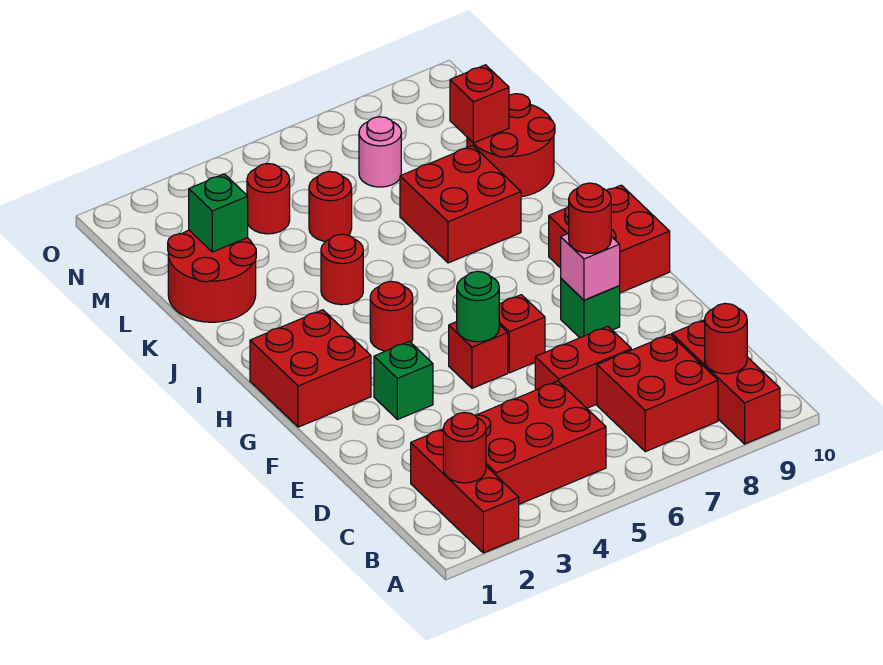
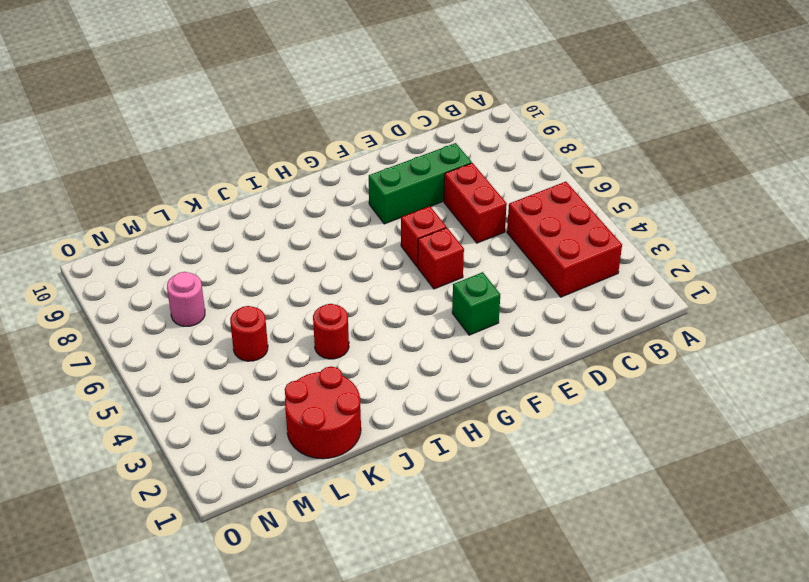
green brick D8:F8 level 1 -> green brick F8 level 1
none -> red brick A2:C2 level 1
none -> red brick A9:C9 level 1
none -> red brick B7:C8 level 1

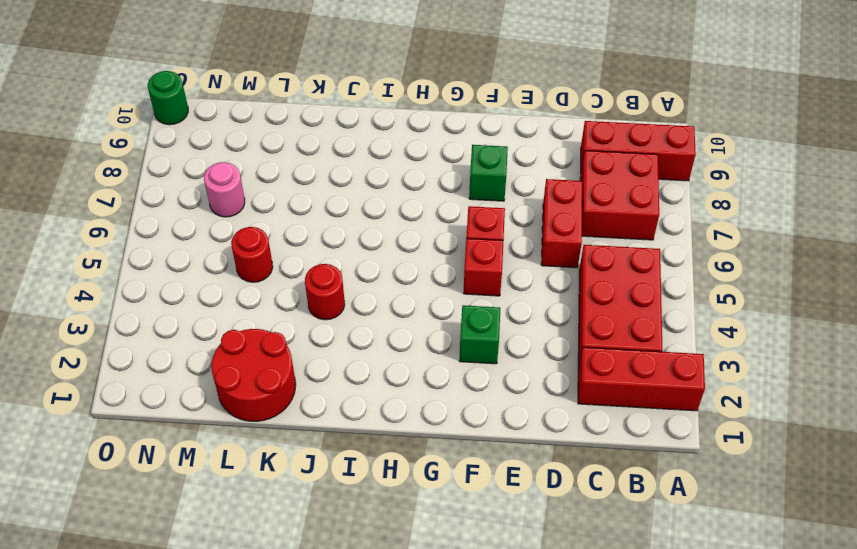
green round brick O10 level 1 -> green round brick F5 level 2
none -> red brick G1:H2 level 1
none -> red brick G9:H10 level 1
none -> red round brick H4 level 1

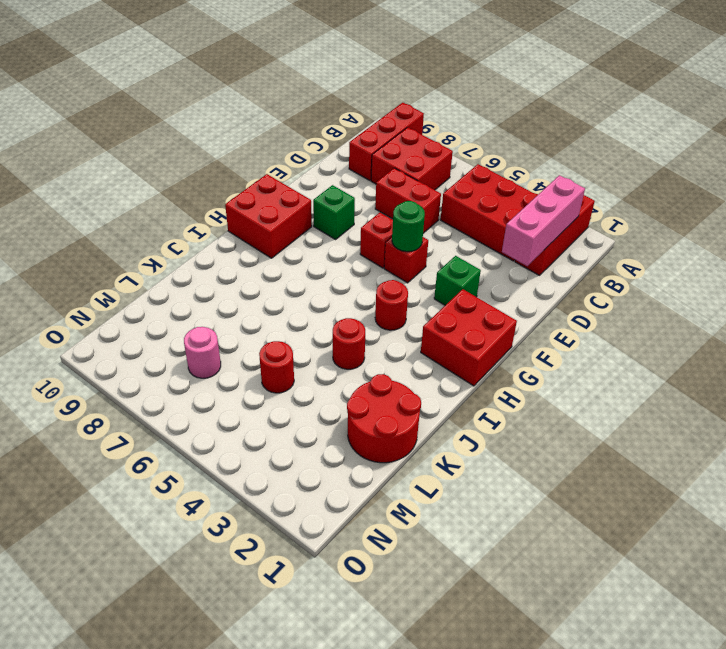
pink brick B2:D2 level 2 -> red round brick B2 level 2
none -> red brick J7:K8 level 1
none -> red round brick K9:L10 level 1
none -> red round brick M4 level 1

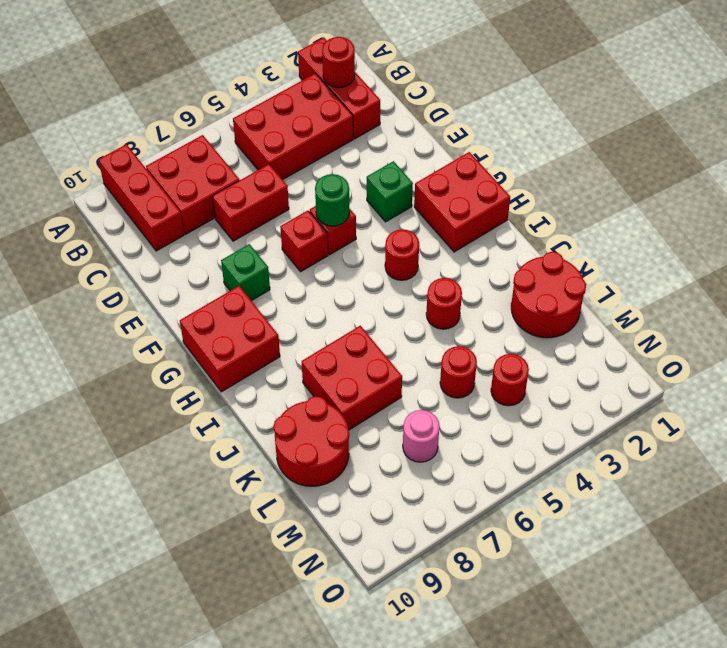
none -> red round brick B9 level 2
none -> pink brick F8 level 2
none -> green brick L2 level 2

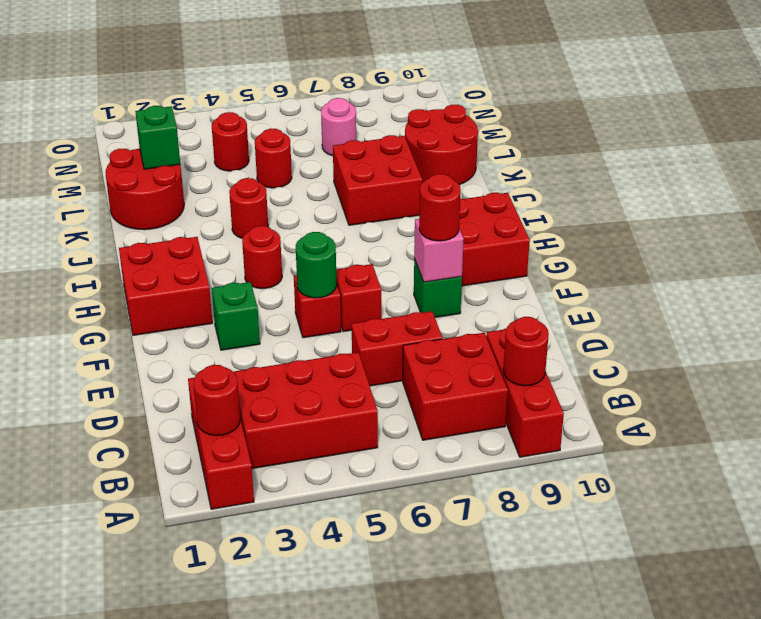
none -> red brick L9 level 2

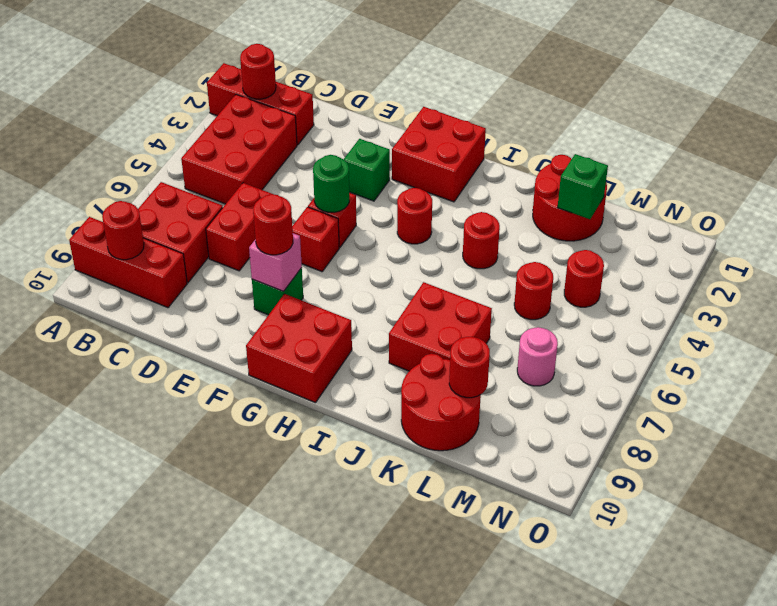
red round brick L9 level 2 -> red brick L9 level 2

